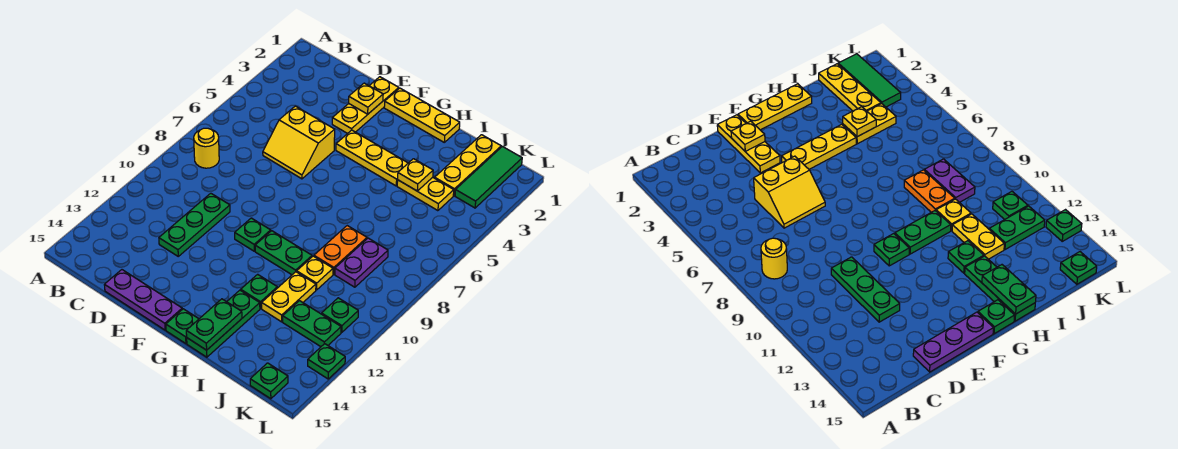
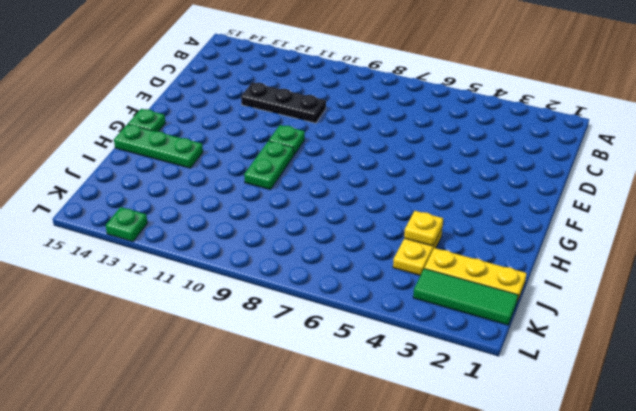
black plate D10:D12 level 1 -> green plate D10:D12 level 1
none -> yellow round brick B8 level 1
none -> yellow slope D5:E6 level 1 top 5
none -> purple plate D15:F15 level 1

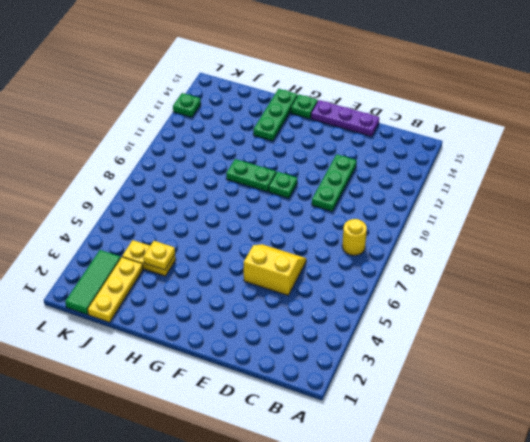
none -> yellow plate E1:E3 level 1
none -> yellow plate F1:H1 level 1
none -> yellow plate F4:H4 level 1

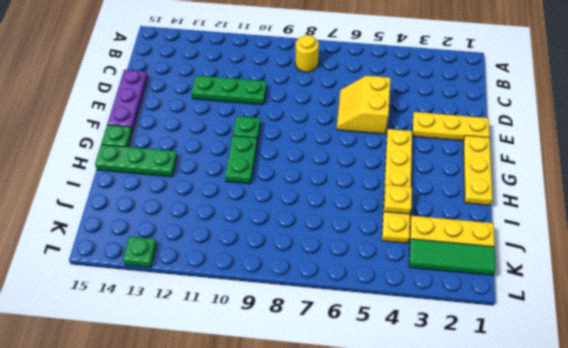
none -> green plate H12 level 1
none -> orange plate I8:I9 level 1
none -> yellow plate I10 level 1

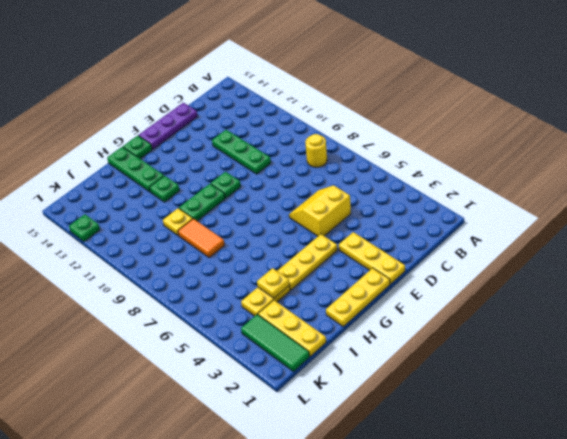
orange tile I8:I9 level 1 -> orange plate I8:I9 level 1
none -> yellow plate I11:I12 level 1
none -> purple plate J8:J9 level 1
none -> green plate J12:K12 level 1

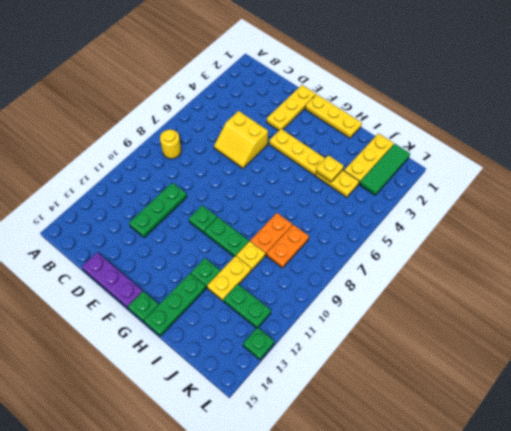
orange plate J8:J9 level 1 -> purple plate J8:J9 level 1
none -> green plate K11 level 1
none -> green plate K15 level 1
none -> yellow plate E2 level 2

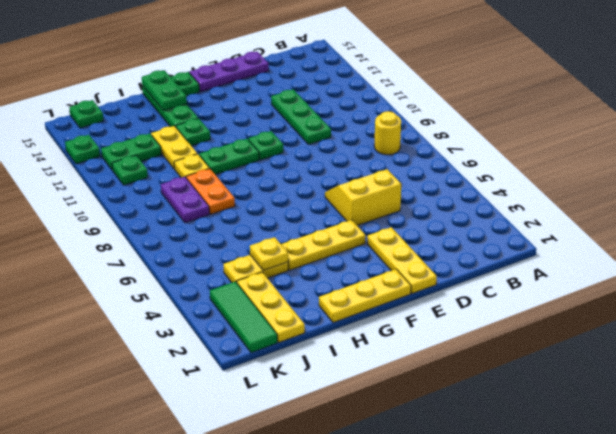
none -> yellow plate E2 level 2

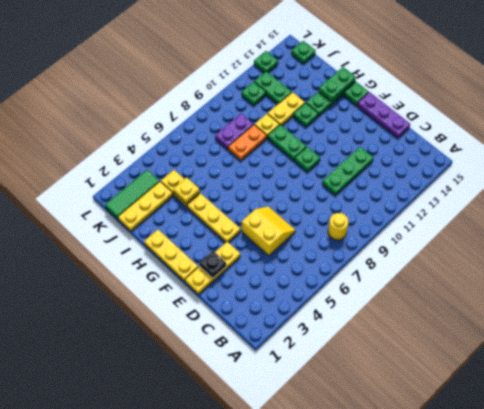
black plate E2 level 2 -> yellow plate E2 level 2

